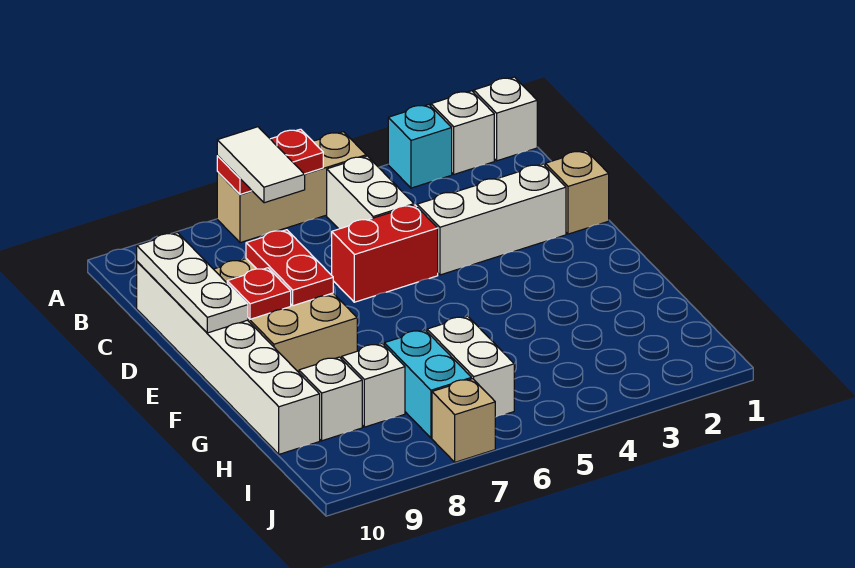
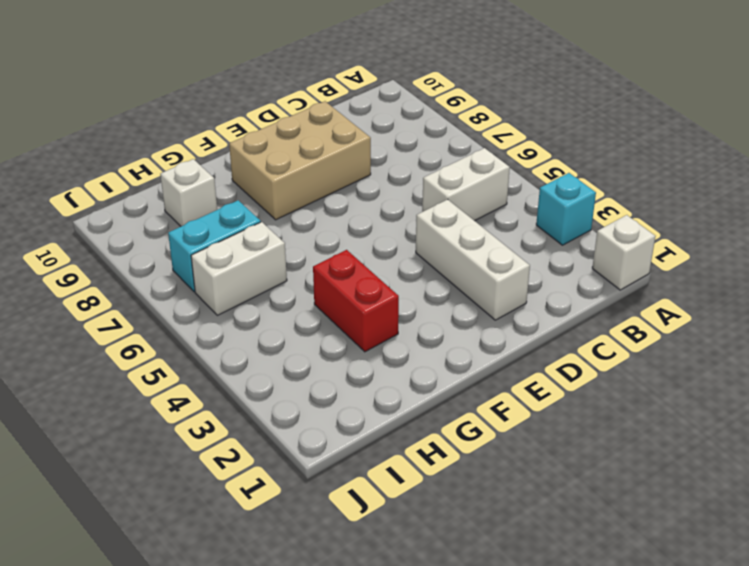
red brick G3:G4 level 1 -> red brick D5:D6 level 1
none -> white brick A2 level 1
none -> tan brick A5:A7 level 1
none -> white brick C10:H10 level 1

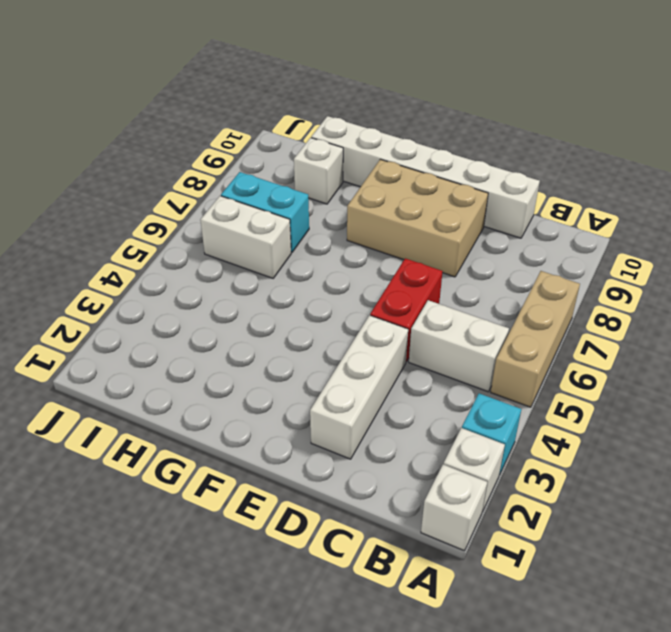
none -> tan brick D1 level 1
none -> white brick H8 level 1
none -> tan brick J7 level 1

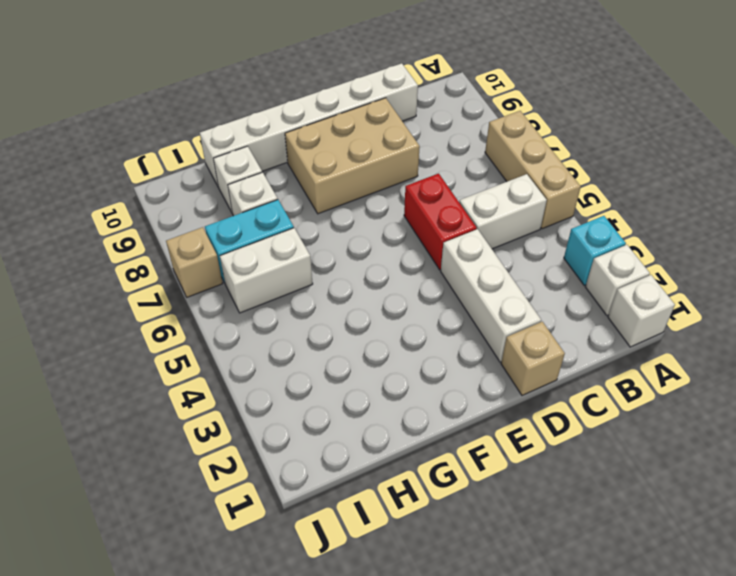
none -> red plate A6:A7 level 2
none -> white plate C10:E10 level 2
none -> red plate D8:E8 level 2

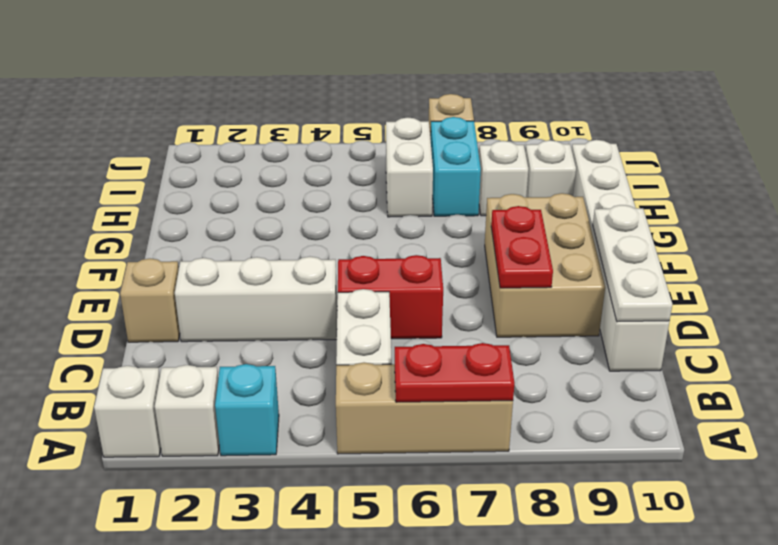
none -> red plate E9 level 2
none -> white tile A7:B7 level 3

